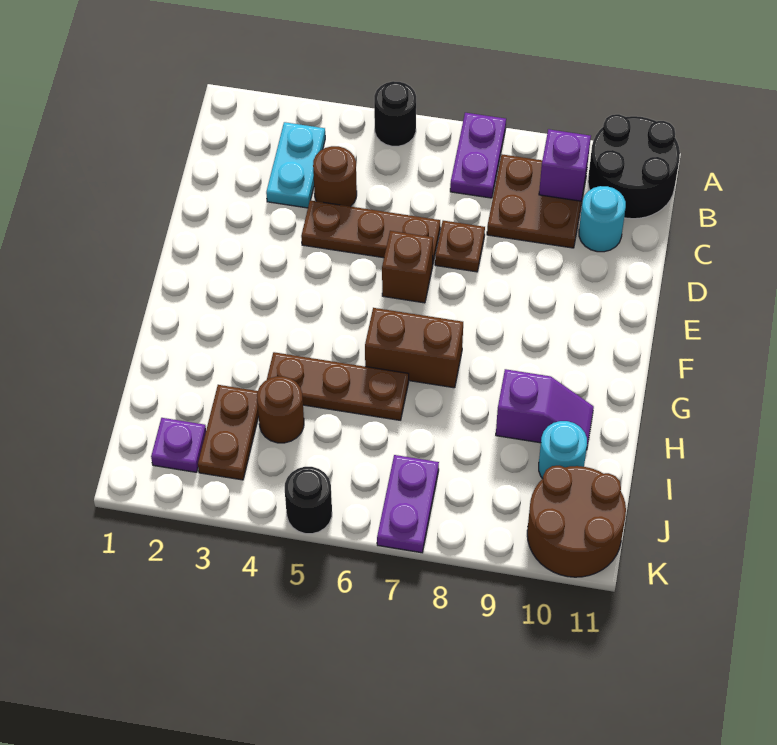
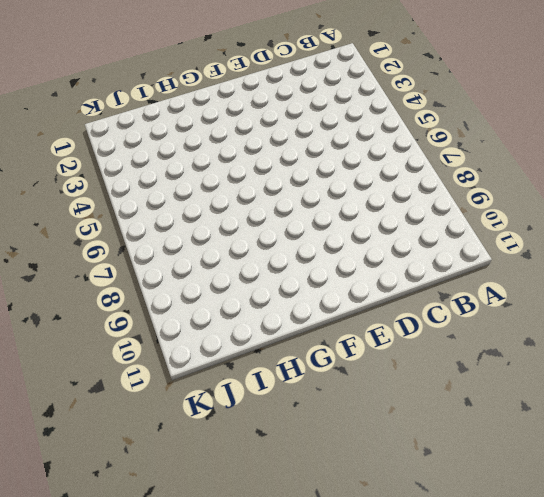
none -> black round brick A5 level 1
none -> purple plate A7:B7 level 1
none -> black round brick A10:B11 level 1

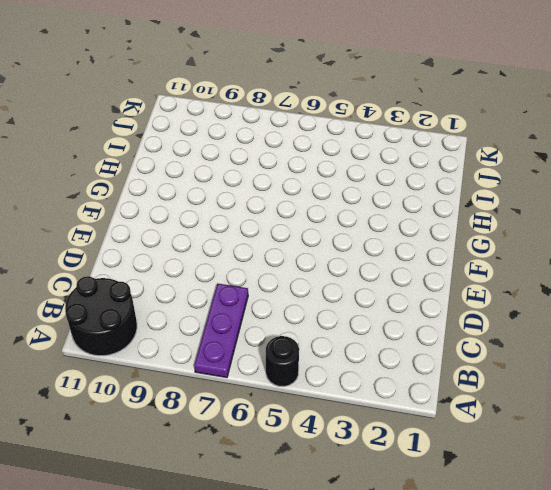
purple plate A7:C7 level 1 -> purple plate A7:B7 level 1
none -> cyan plate B3:C3 level 1
none -> brown plate B8:C9 level 1
none -> brown round brick C4 level 1

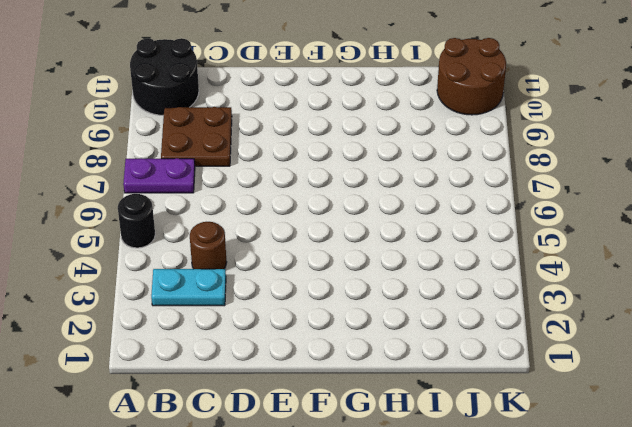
none -> cyan round brick C10 level 1
none -> brown plate D4:D6 level 1
none -> brown plate D7 level 1

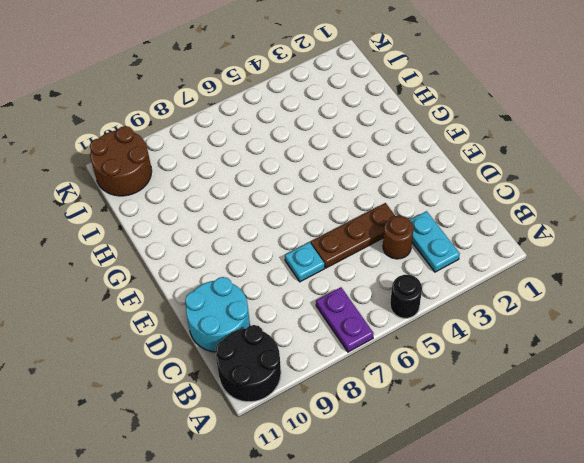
cyan round brick C10:D11 level 1 -> cyan round brick C10 level 1
cyan plate D7 level 1 -> brown plate D7 level 1
none -> brown plate B8:C9 level 1
none -> brown brick E6 level 1
none -> brown brick G6:G7 level 1

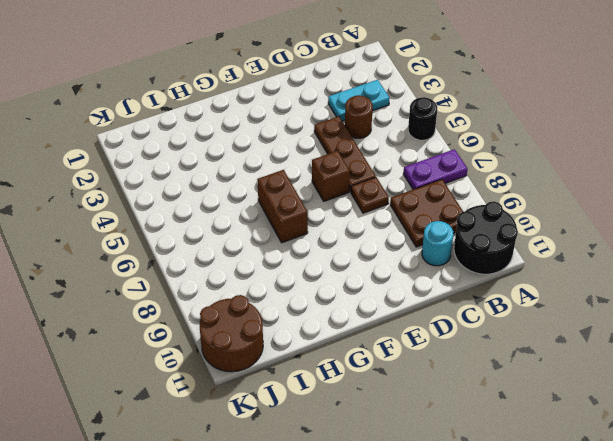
none -> brown plate H4:H6 level 1
none -> purple slope H9:H10 level 1 top 9
none -> brown plate I3:J3 level 1

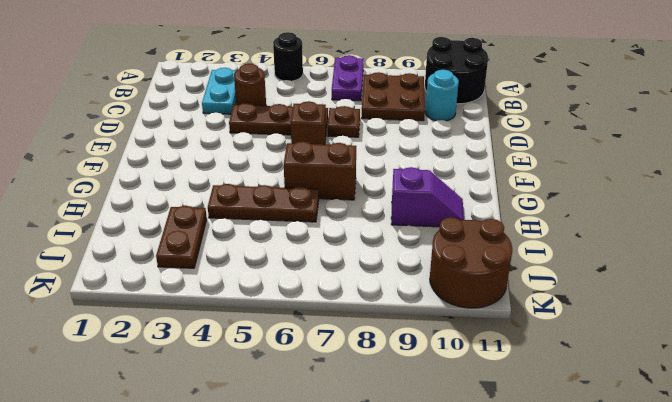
none -> brown round brick I4 level 1
none -> cyan round brick I10 level 1
none -> purple plate J2 level 1

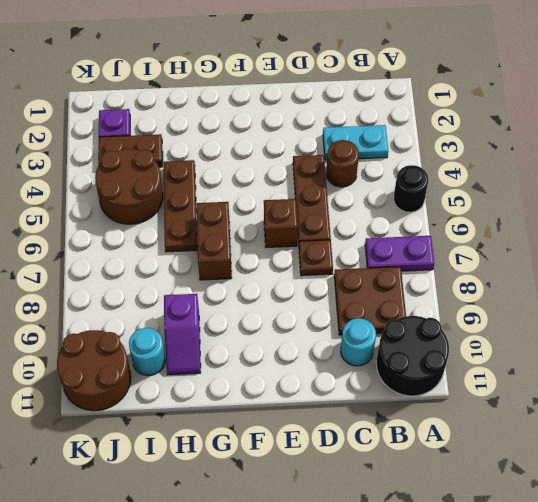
brown round brick I4:J5 level 1 -> brown round brick I4 level 1
none -> purple plate J7:K7 level 1
none -> black round brick K5 level 1
none -> purple brick B9 level 2

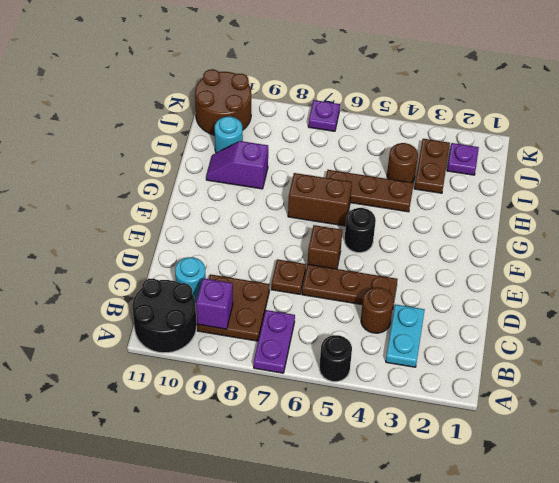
black round brick F5 level 1 -> black round brick K5 level 1
purple plate K7 level 1 -> purple plate J7:K7 level 1

